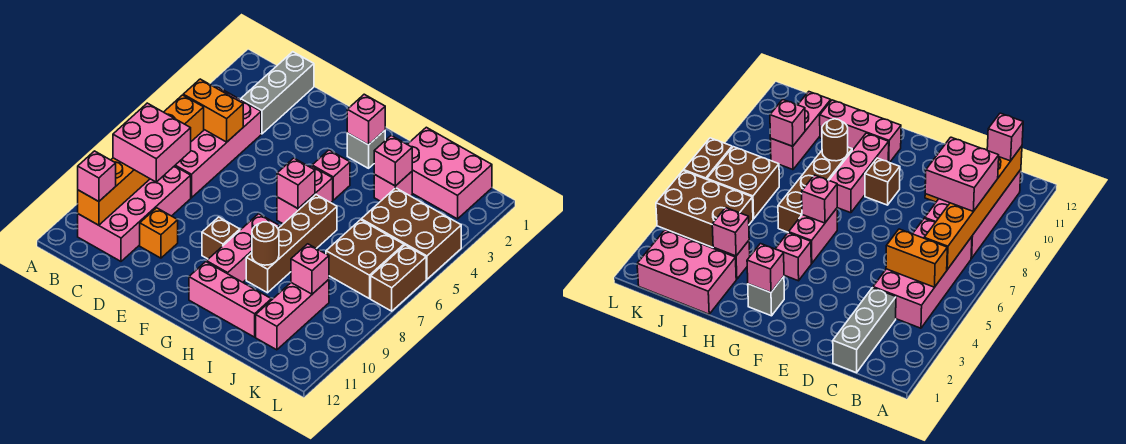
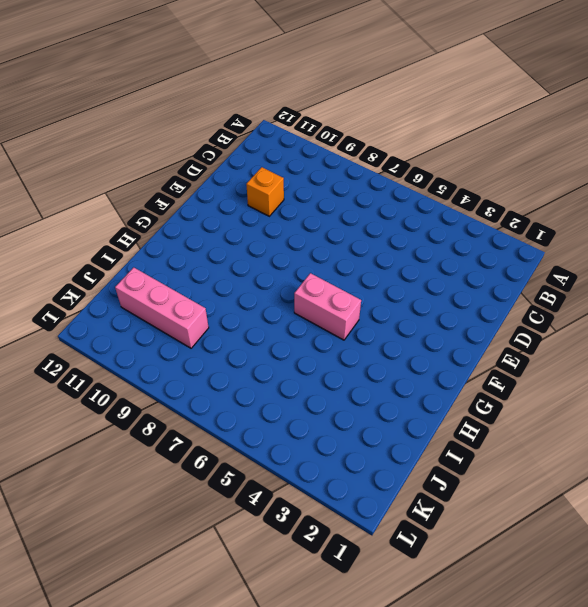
none -> pink brick B4:C7 level 1
none -> pink brick B8:C11 level 1
none -> grey brick C1:C3 level 1

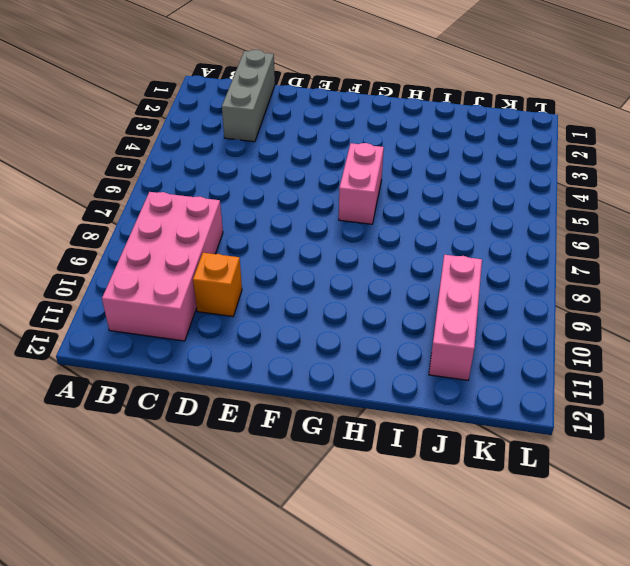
none -> pink brick B4:C7 level 1
none -> brown brick F9 level 1
none -> grey brick G2 level 1

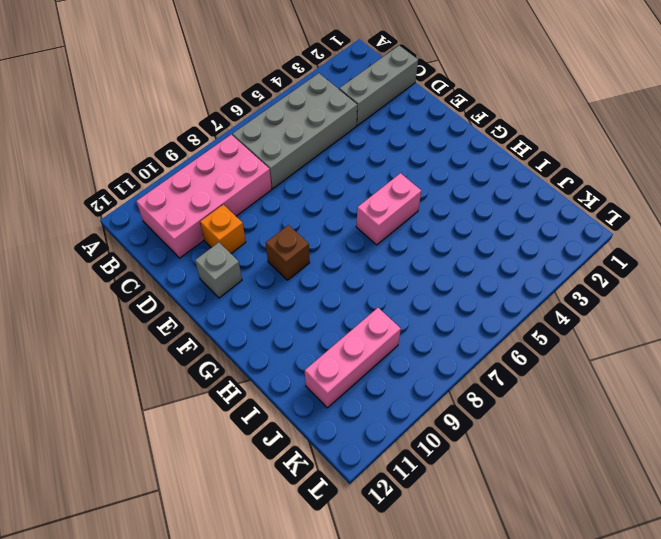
grey brick B4:C7 level 1 -> pink brick B4:C7 level 1
grey brick E11 level 1 -> grey brick G2 level 1
none -> pink brick G4 level 1
none -> pink brick G8:G10 level 1
none -> pink brick G11:I11 level 1

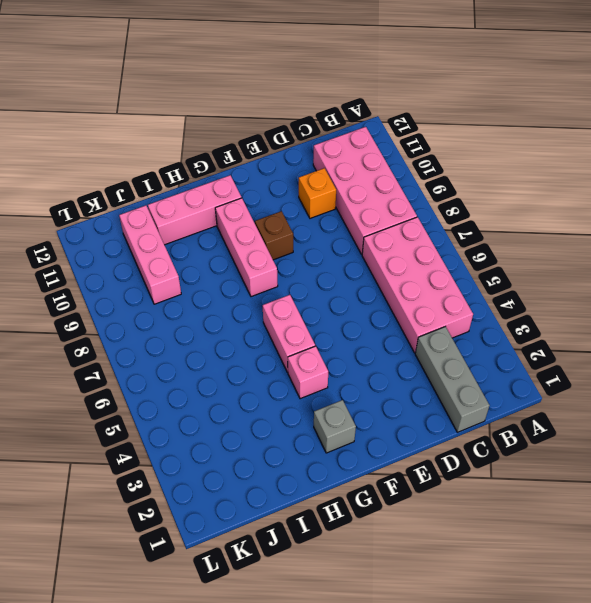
none -> brown brick H6:H9 level 1
none -> pink brick I1:K2 level 1
none -> pink brick I3 level 1

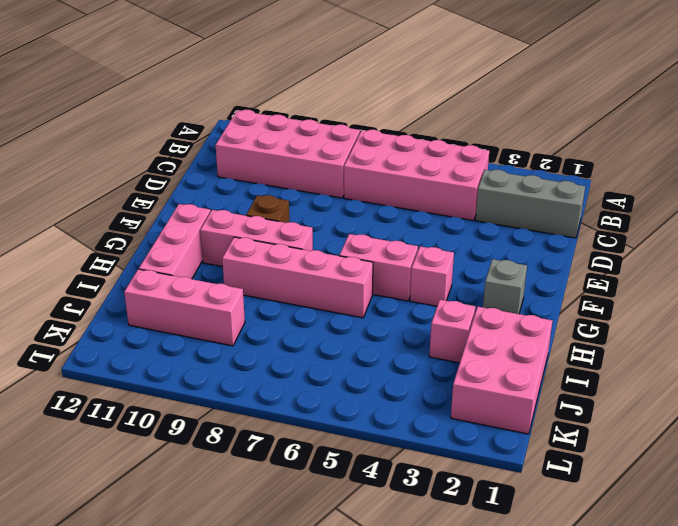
pink brick H6:H9 level 1 -> brown brick H6:H9 level 1
none -> orange brick D10 level 1
none -> brown brick J4:L5 level 1
none -> brown brick J6:K7 level 1

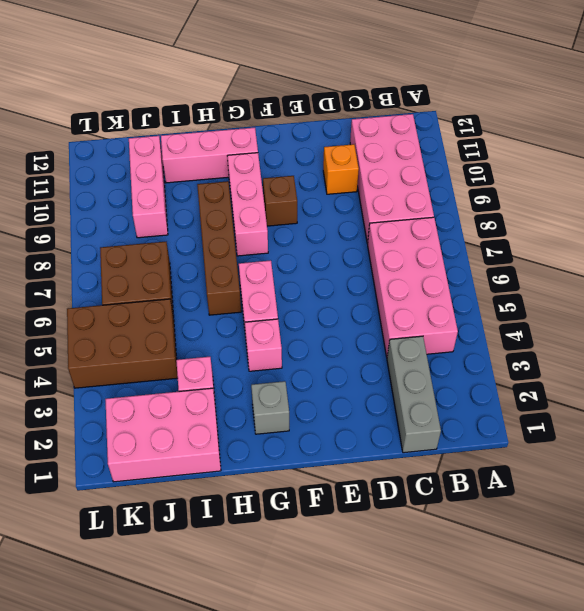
none -> brown brick L6:L7 level 1
none -> orange brick B5:C5 level 2
none -> orange brick B6:B11 level 2

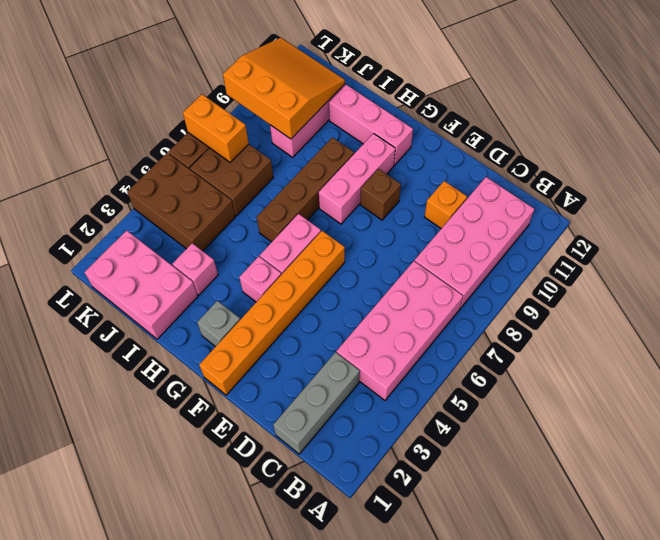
orange brick F1:F6 level 1 -> orange brick B6:B11 level 2
orange slope J9:L11 level 2 top 9 -> pink brick J9 level 2
orange brick K7:L7 level 2 -> orange brick B5:C5 level 2
none -> pink brick G2 level 2
none -> pink brick G6 level 2
none -> brown round brick H9 level 2

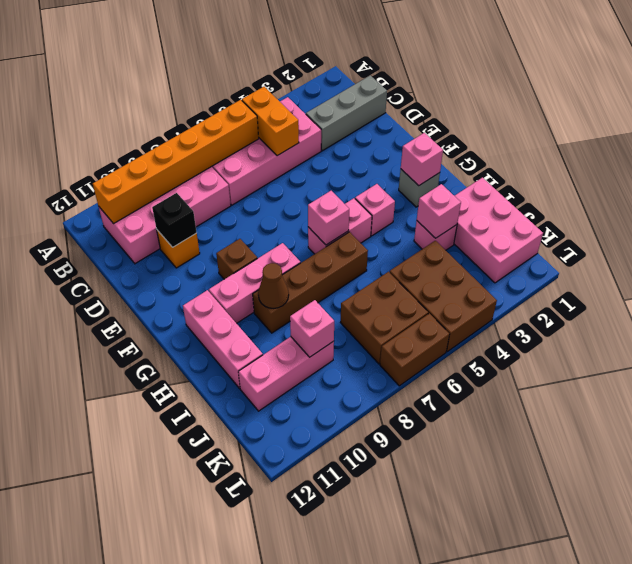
black brick D10 level 2 -> none
brown cone H9 level 2 -> brown round brick H9 level 2
none -> pink brick B8:C9 level 3
none -> pink brick B11 level 3

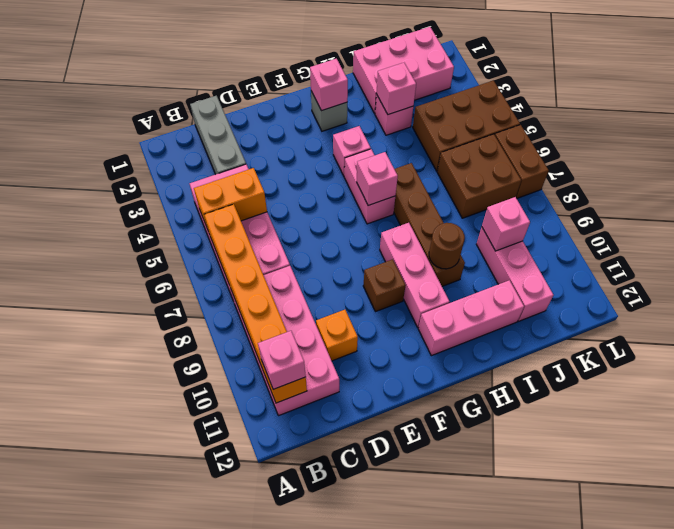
none -> pink brick B8:C9 level 3

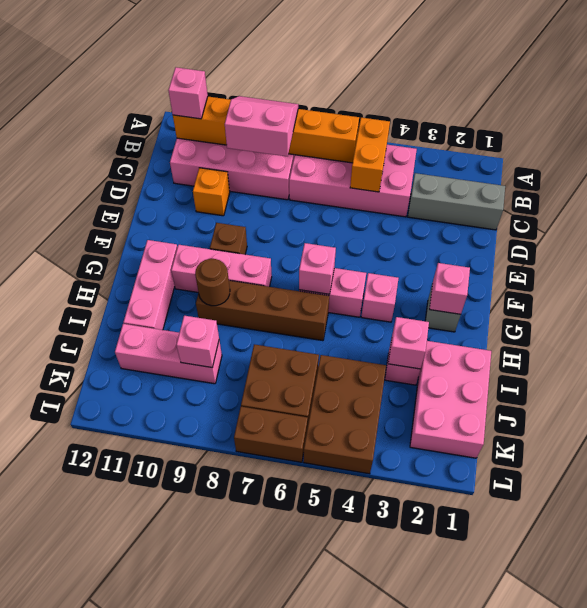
pink slope B8:C9 level 3 top C -> pink brick B8:C9 level 3

